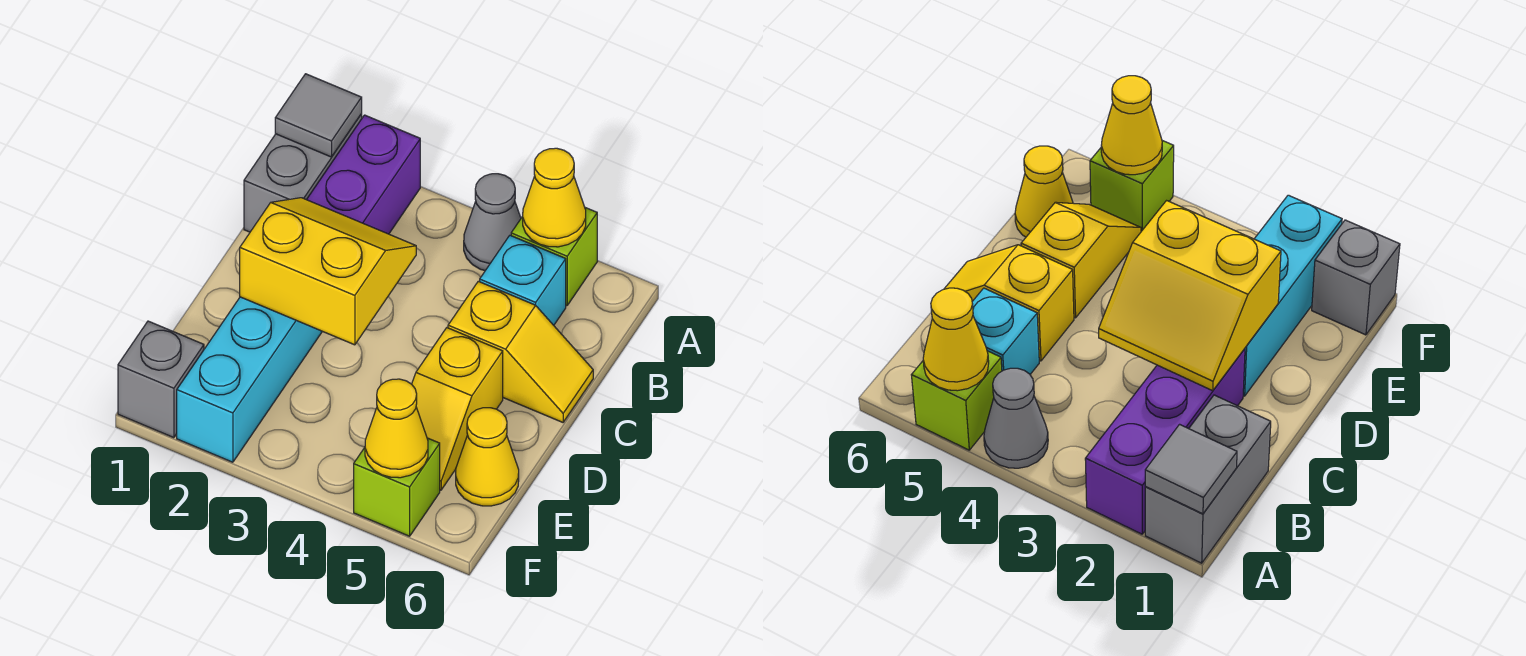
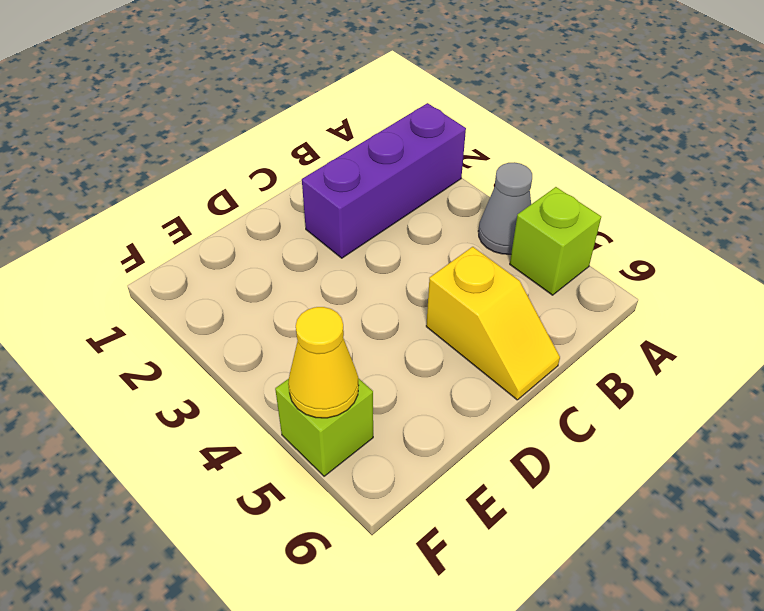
none -> grey brick A1:B1 level 1
none -> cyan brick B5 level 1
none -> cyan brick D2:F2 level 1

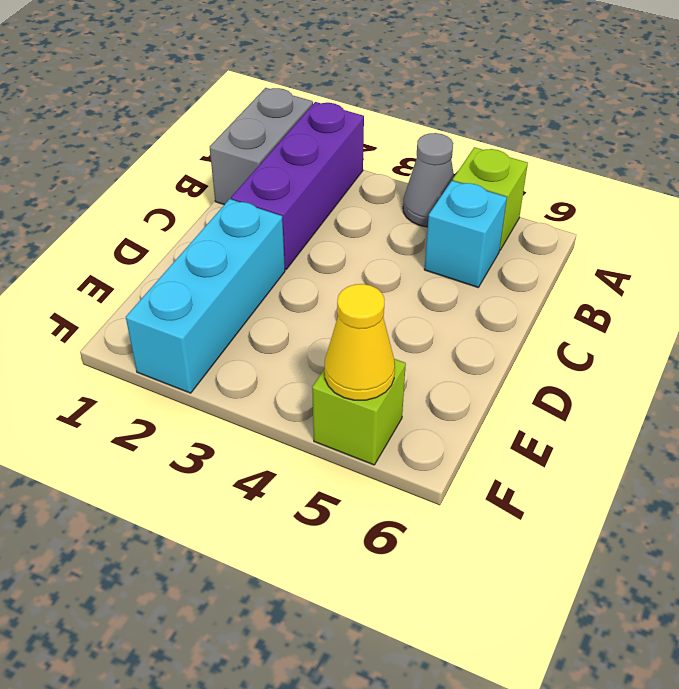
none -> yellow slope C5:C6 level 1 top 5
none -> yellow slope D5:E5 level 1 top D
none -> yellow cone E6 level 1

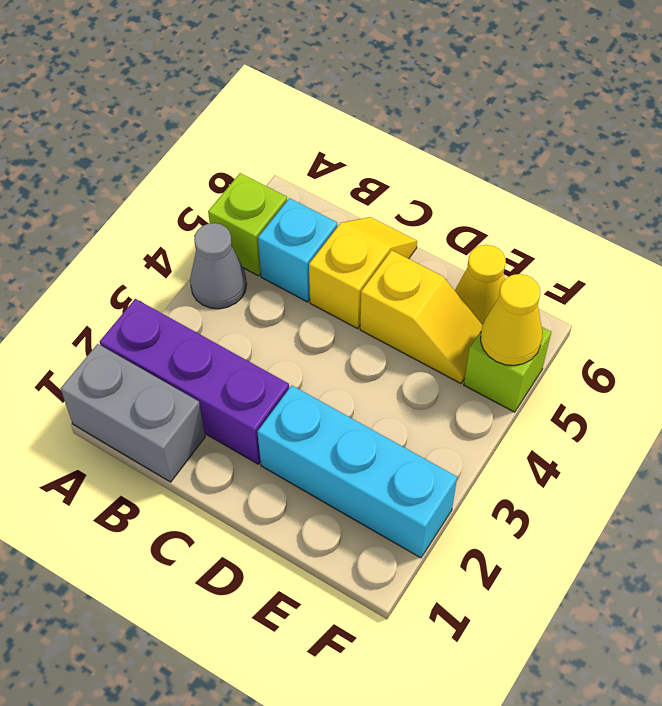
none -> grey brick F1 level 1
none -> grey tile A1 level 2
none -> yellow cone A5 level 2

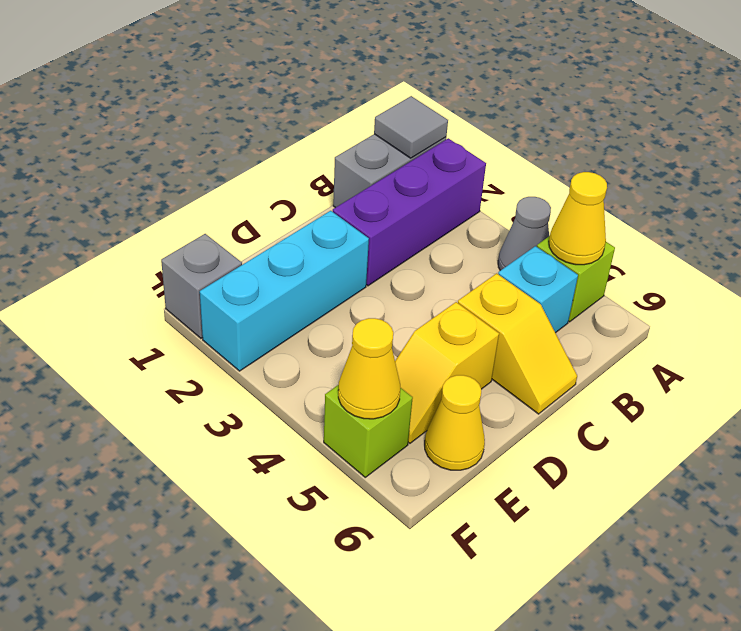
none -> yellow slope C2:D3 level 2 top D

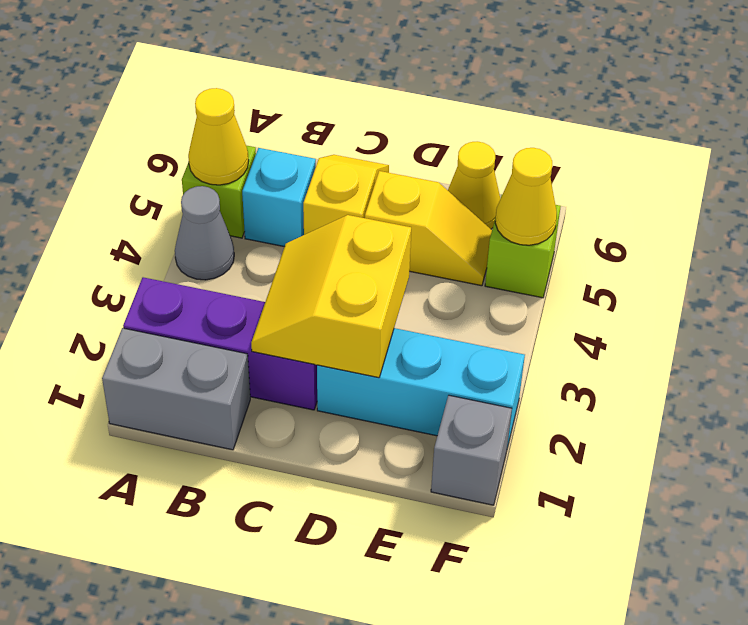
none -> grey tile A1 level 2

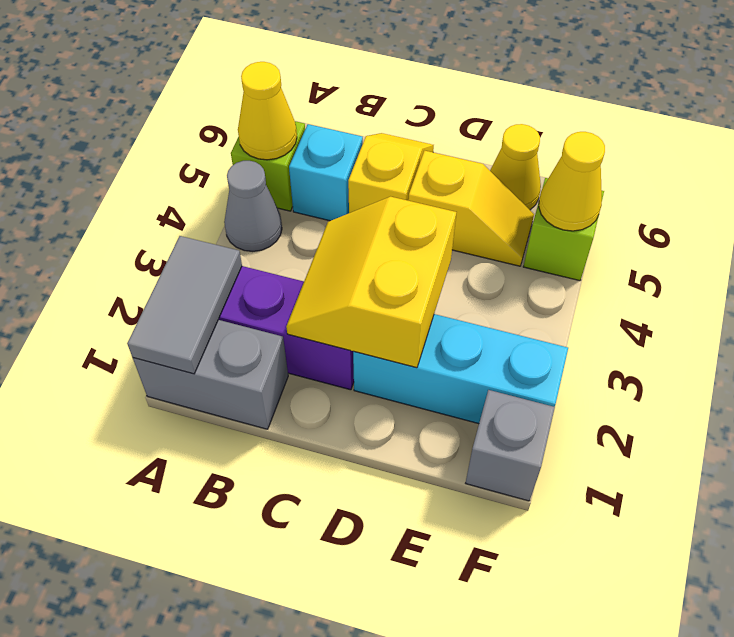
grey tile A1:A2 level 2 -> grey tile A1 level 2

